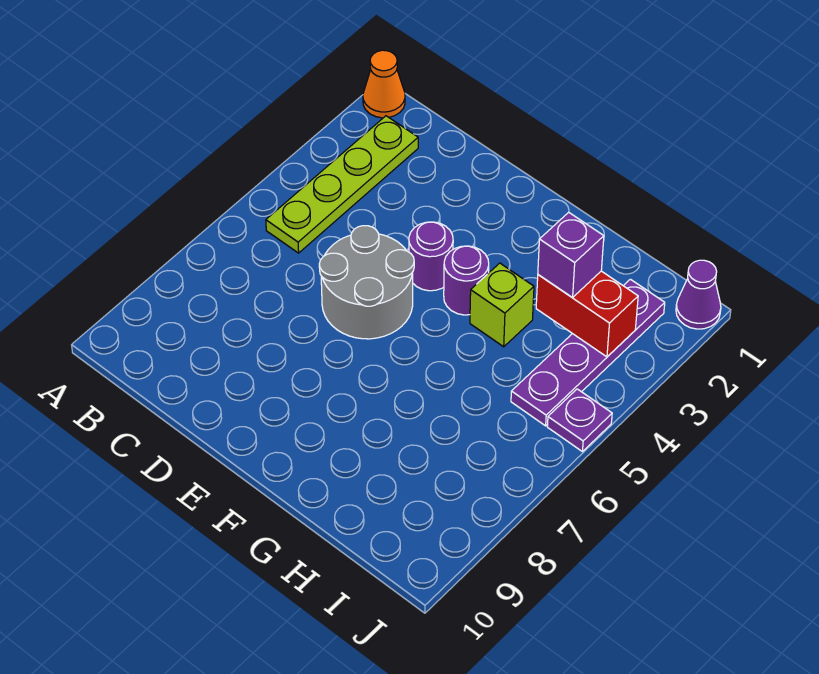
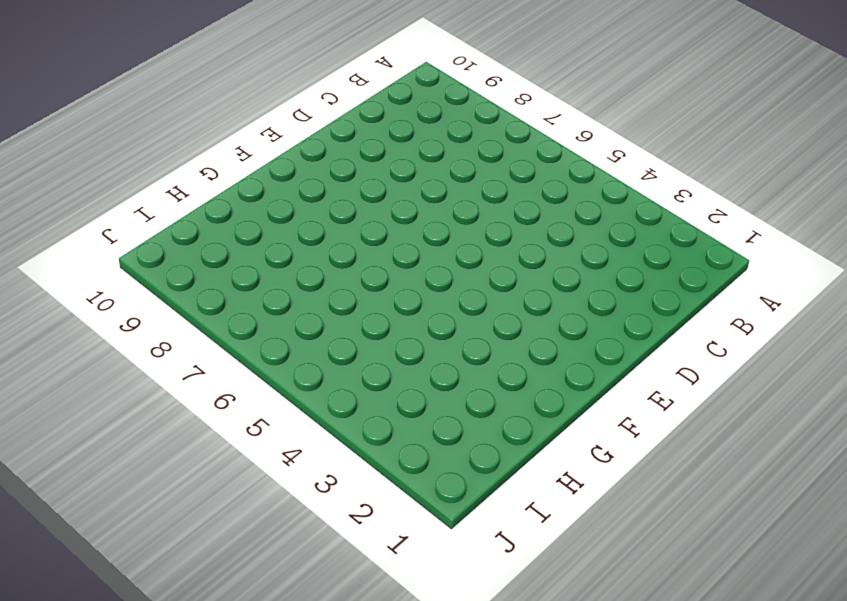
none -> orange cone A1 level 1
none -> lime plate B2:B5 level 1

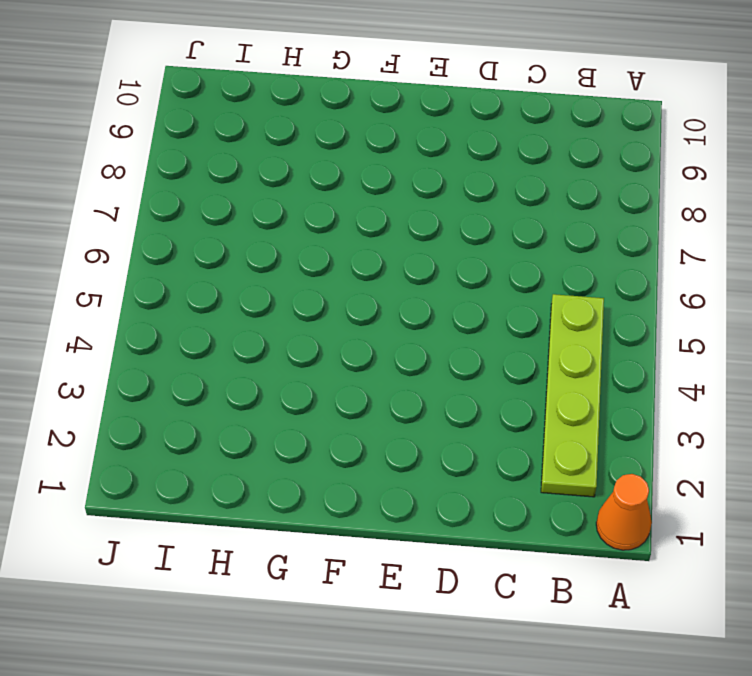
none -> grey round brick D5:E6 level 1
none -> purple round brick E4 level 1

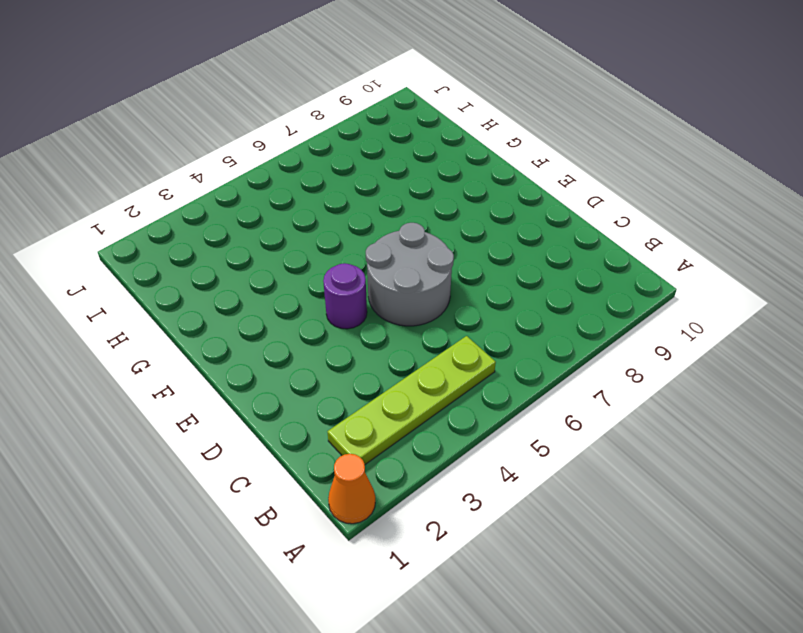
none -> purple round brick F4 level 1
none -> lime brick G4 level 1

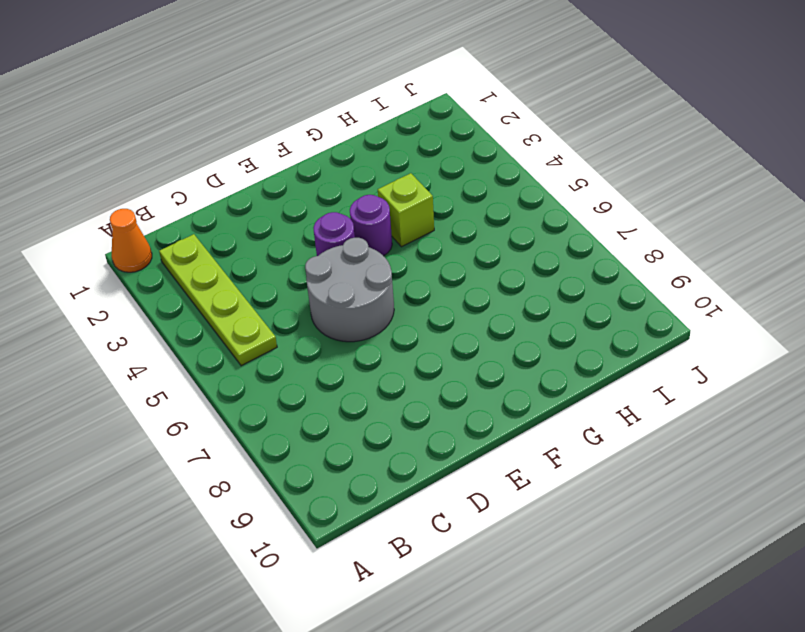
none -> purple plate I2:I5 level 1
none -> purple cone J1 level 1

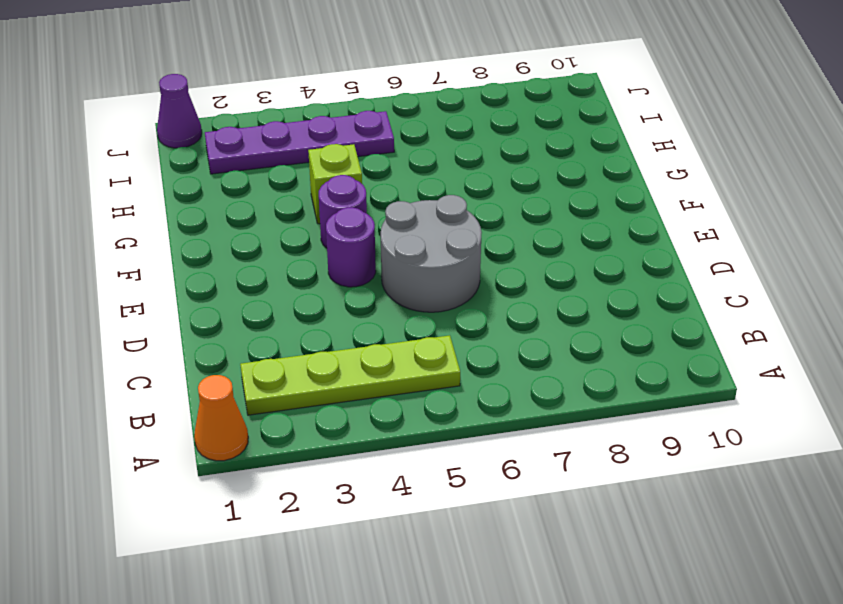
none -> purple plate J5 level 1
none -> red brick H3:I3 level 2

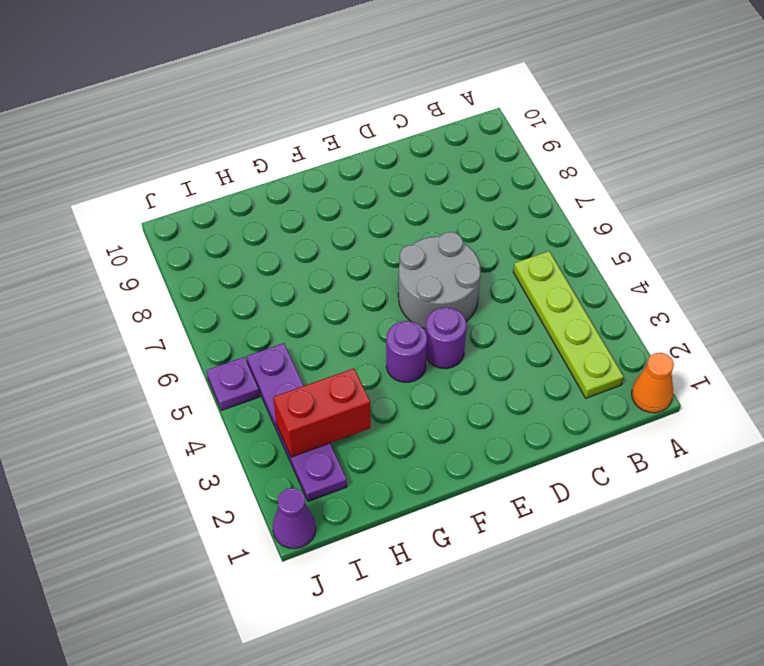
none -> lime brick G4 level 1
none -> purple brick H3 level 3

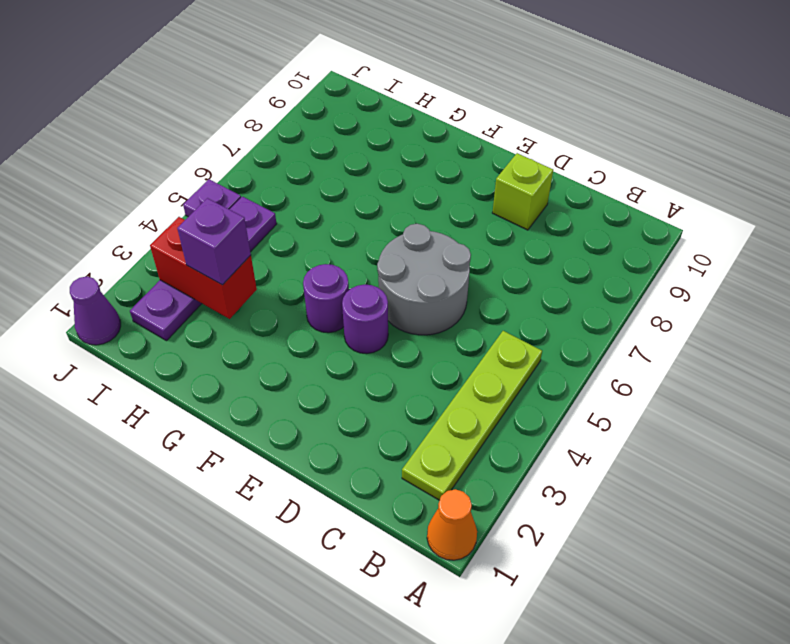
lime brick D9 level 1 -> lime brick G4 level 1

